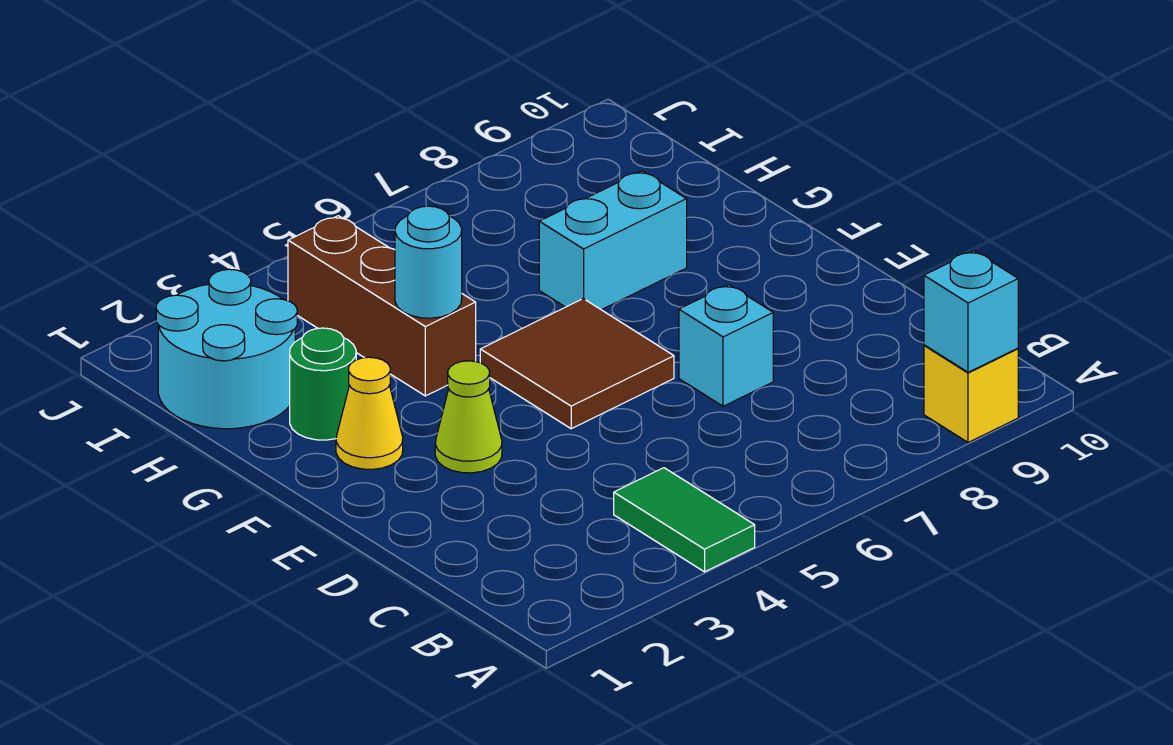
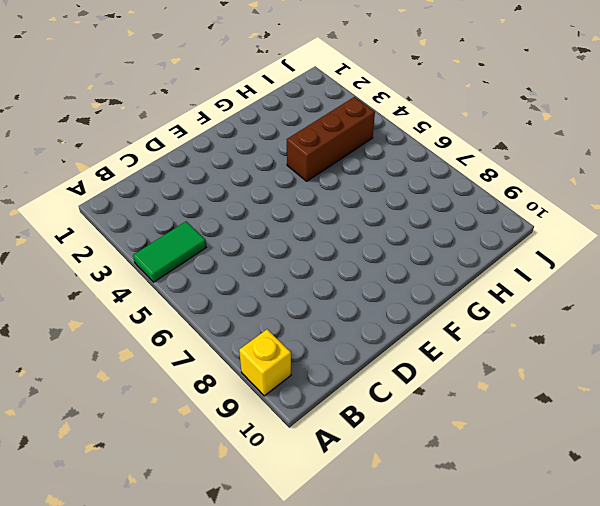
none -> cyan brick D7 level 1
none -> lime cone E3 level 1
none -> brown tile E5:F6 level 1

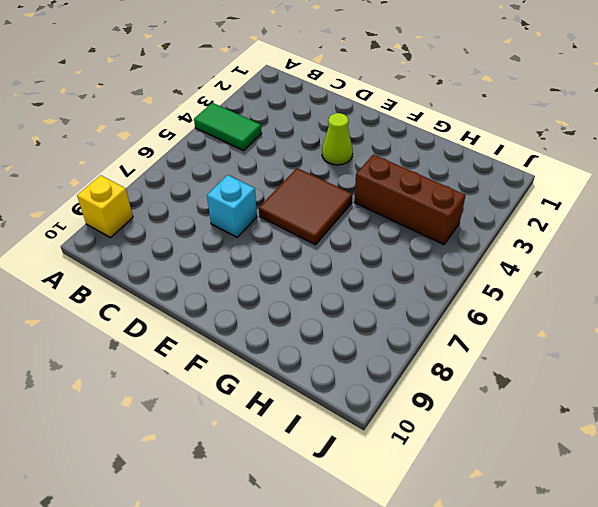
none -> yellow cone F2 level 1
none -> green round brick G2 level 1
none -> cyan brick G7:G8 level 1

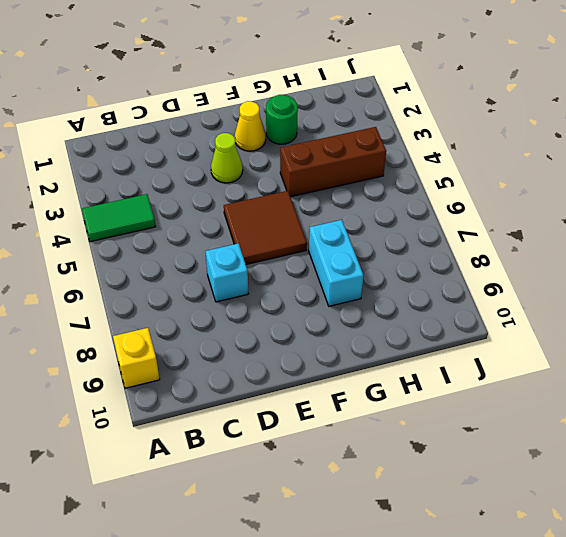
none -> cyan round brick H1:I2 level 1
none -> cyan brick A9 level 2
none -> cyan round brick G4 level 2

